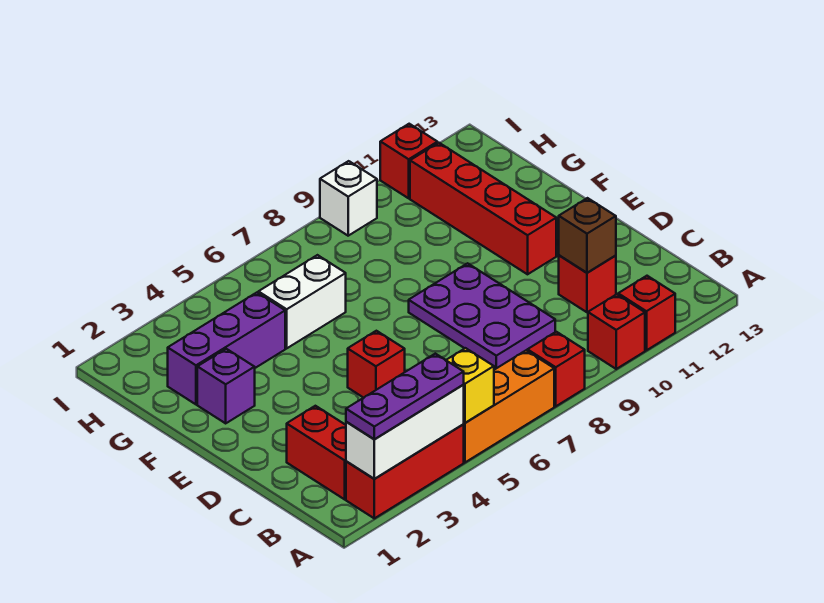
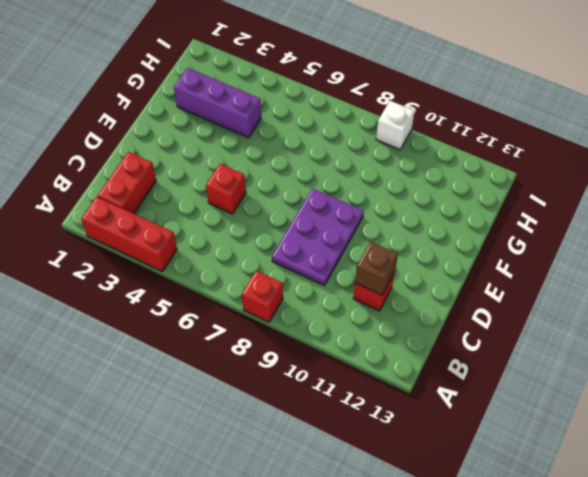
none -> orange brick A5:A7 level 1
none -> red brick A10 level 1
none -> red brick A11 level 1

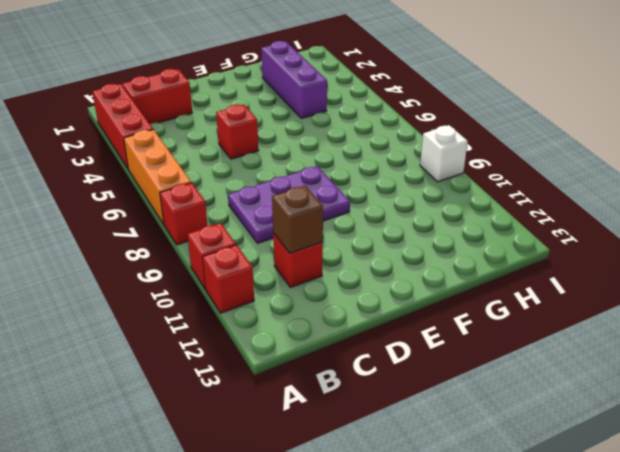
none -> red brick E11:H11 level 1
none -> purple brick F2 level 1
none -> white brick G5:G6 level 1

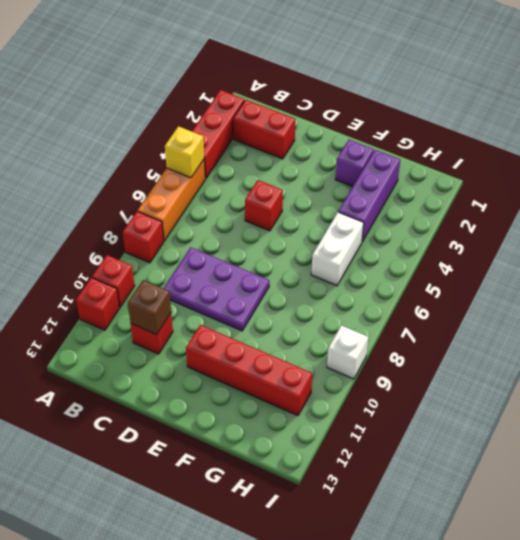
none -> red brick I11 level 1
none -> white brick A2:A4 level 2
none -> purple plate A2:A4 level 3

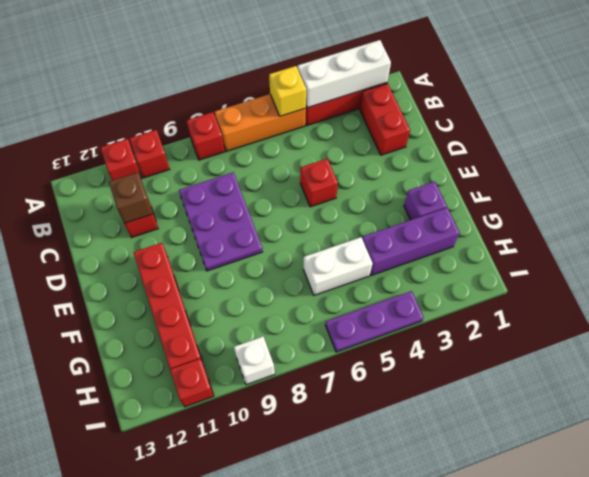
purple plate I4:I6 level 1 -> purple plate A2:A4 level 3

